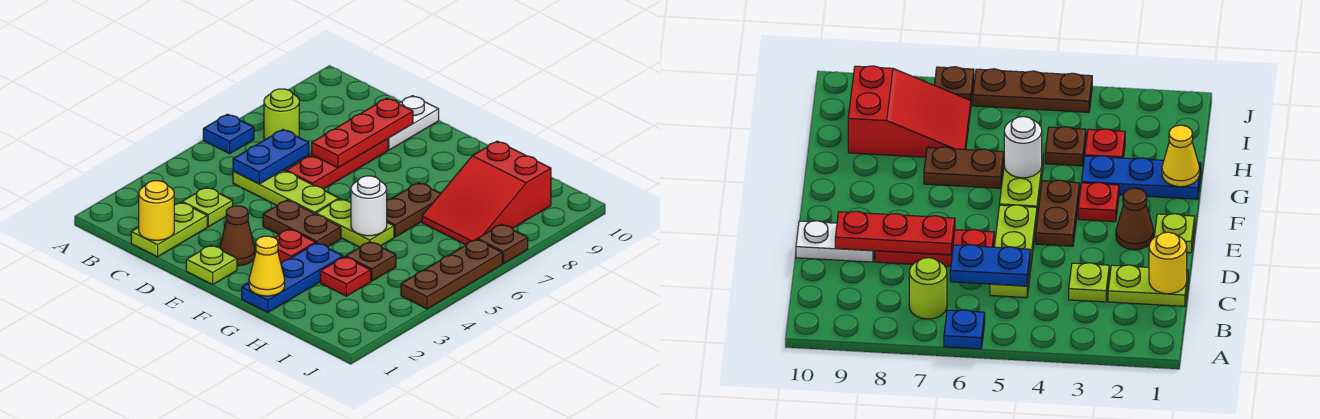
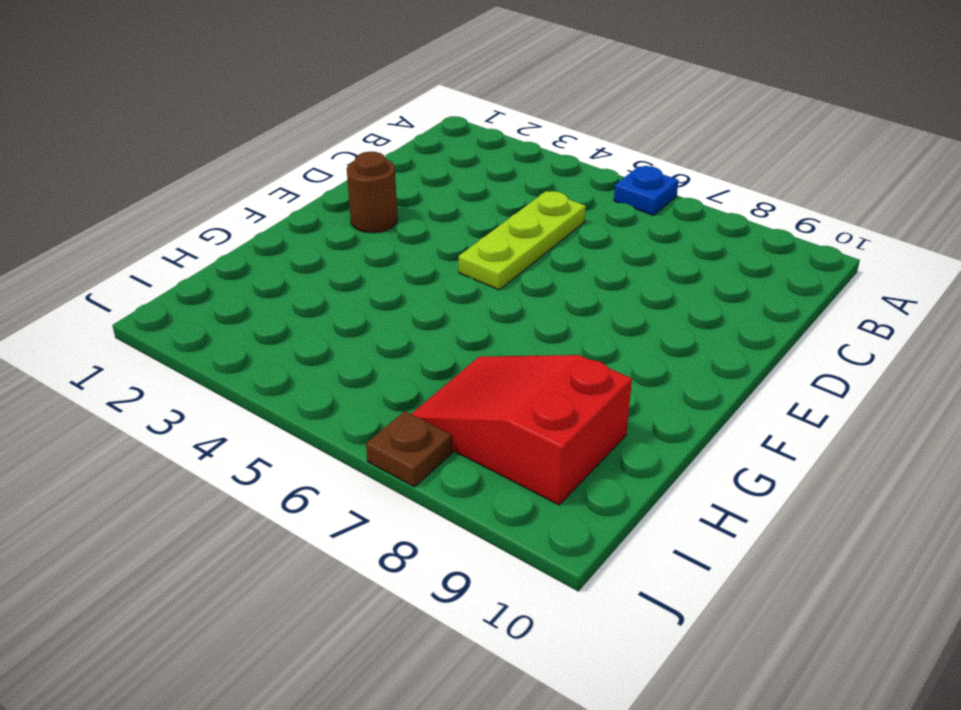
brown round brick E2 level 1 -> brown cone E2 level 1
none -> lime round brick B7 level 1
none -> lime plate C1:C2 level 1
none -> lime plate C3 level 1

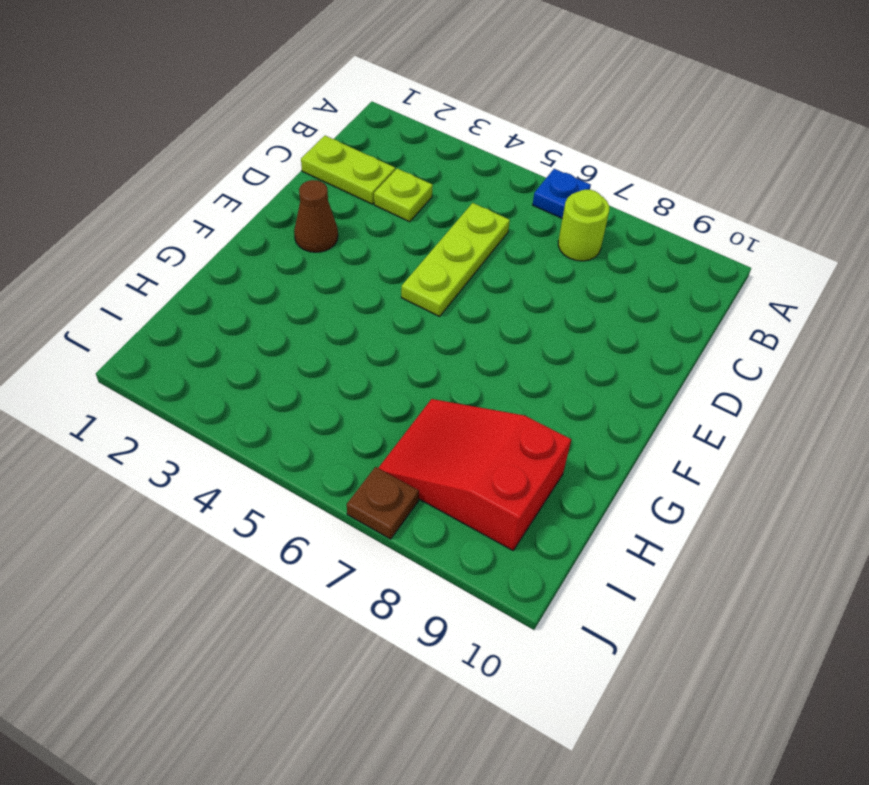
none -> red plate D6:D8 level 1
none -> white plate D9:D10 level 1
none -> lime plate E1 level 1

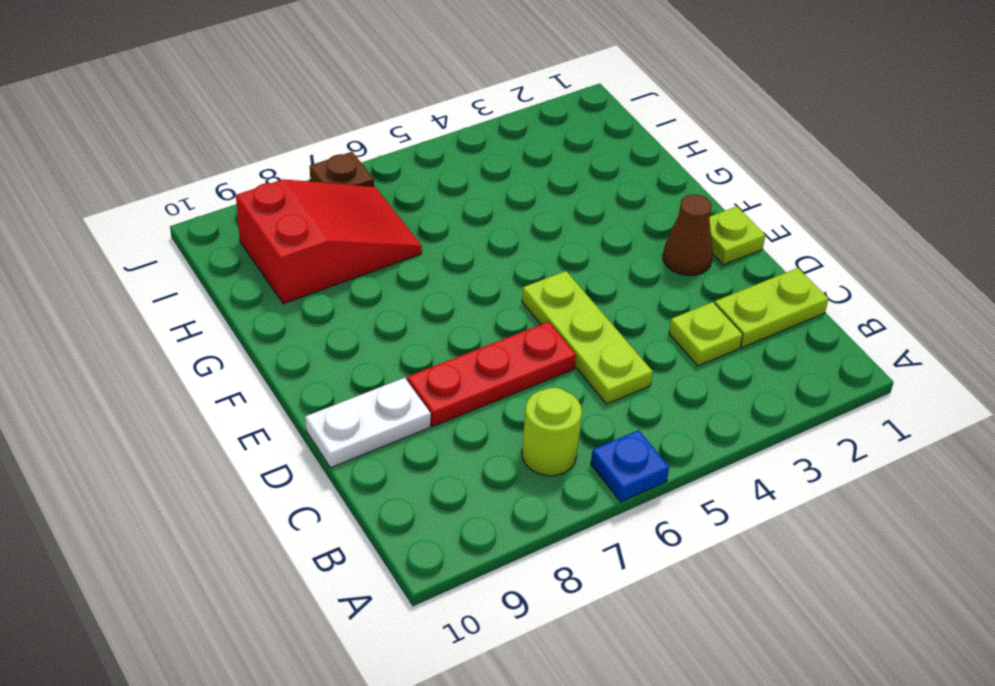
none -> brown plate E4:F4 level 1
none -> red plate F3 level 1
none -> lime plate F5:G5 level 1

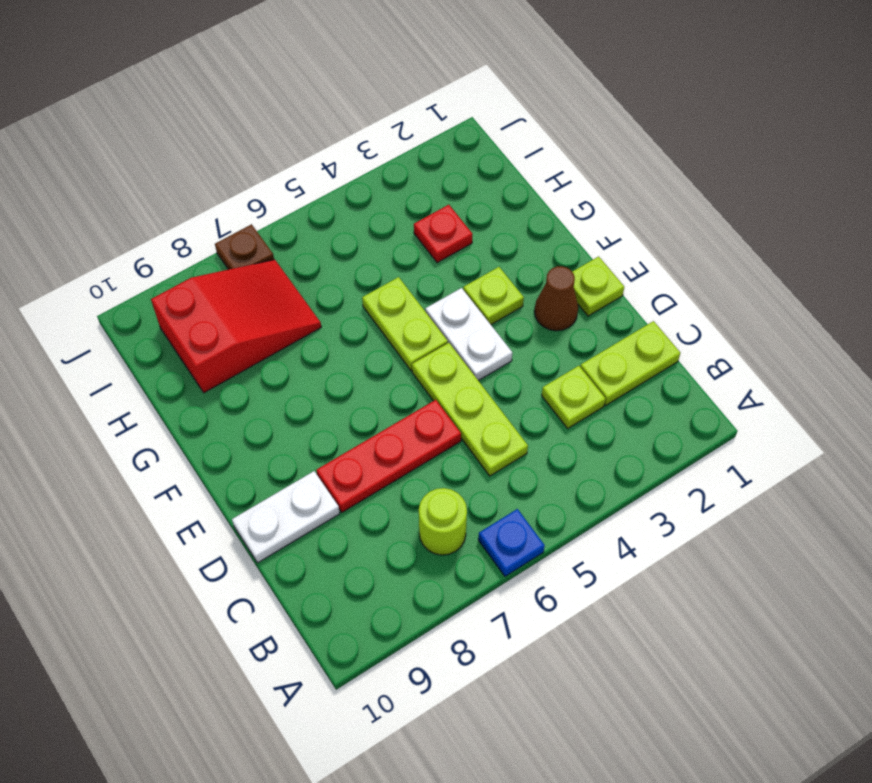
white plate E4:F4 level 1 -> brown plate E4:F4 level 1
lime plate F3 level 1 -> red plate F3 level 1
none -> blue plate G1:G3 level 1
none -> brown plate G6:G7 level 1
none -> brown plate H4 level 1

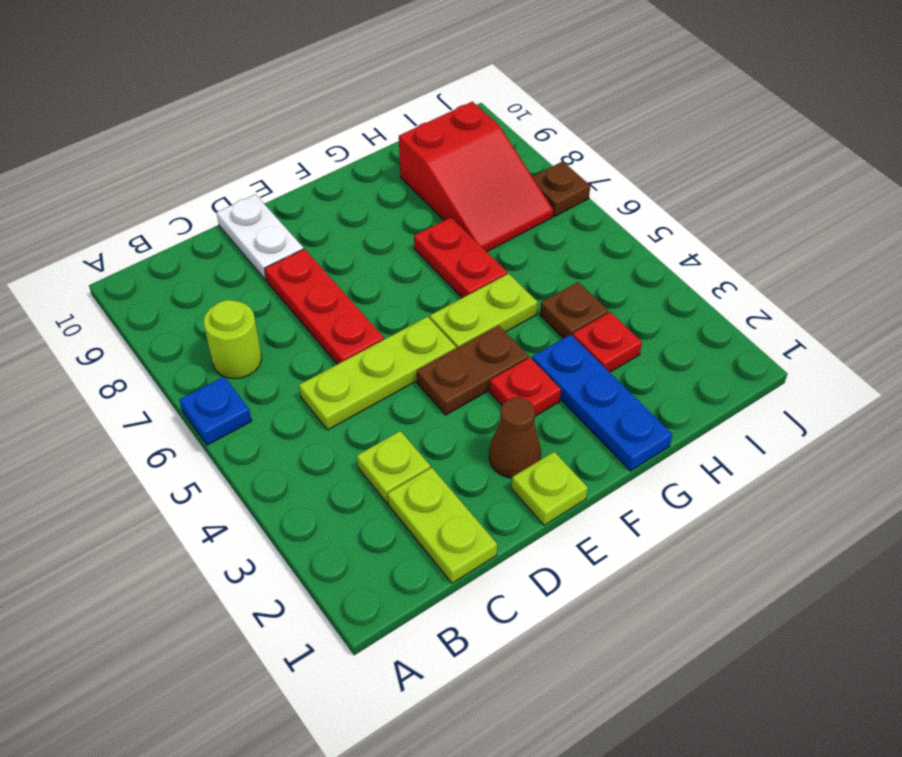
red plate G6:G7 level 1 -> brown plate G6:G7 level 1
none -> brown plate J4:J6 level 1
none -> yellow round brick C1 level 2
none -> blue plate C5:C6 level 2

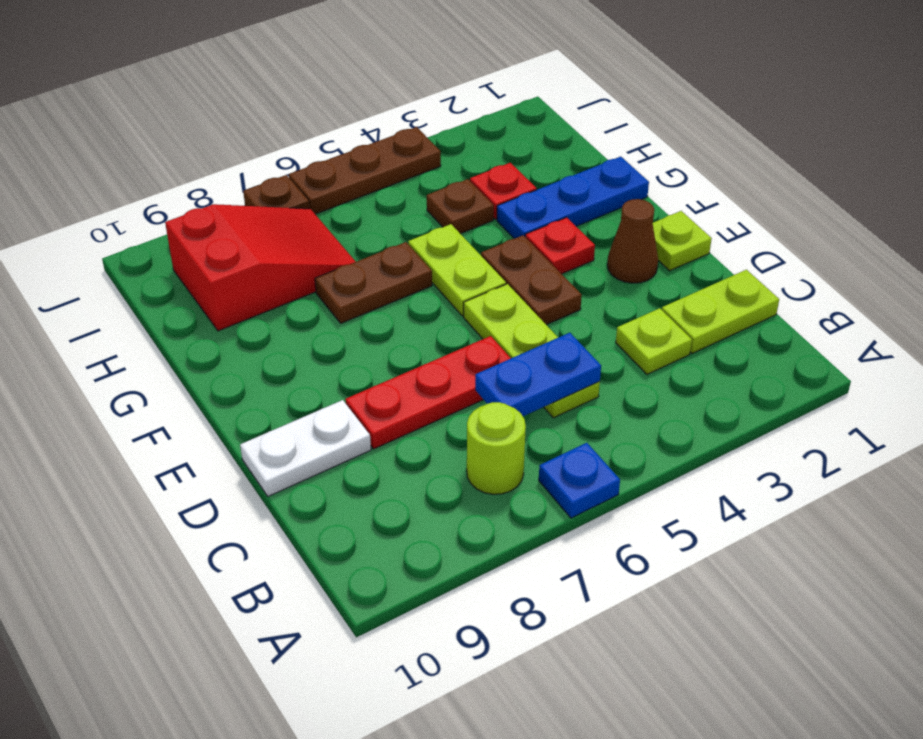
none -> yellow round brick C1 level 2
none -> red plate D7:D9 level 2
none -> yellow cone G1 level 2

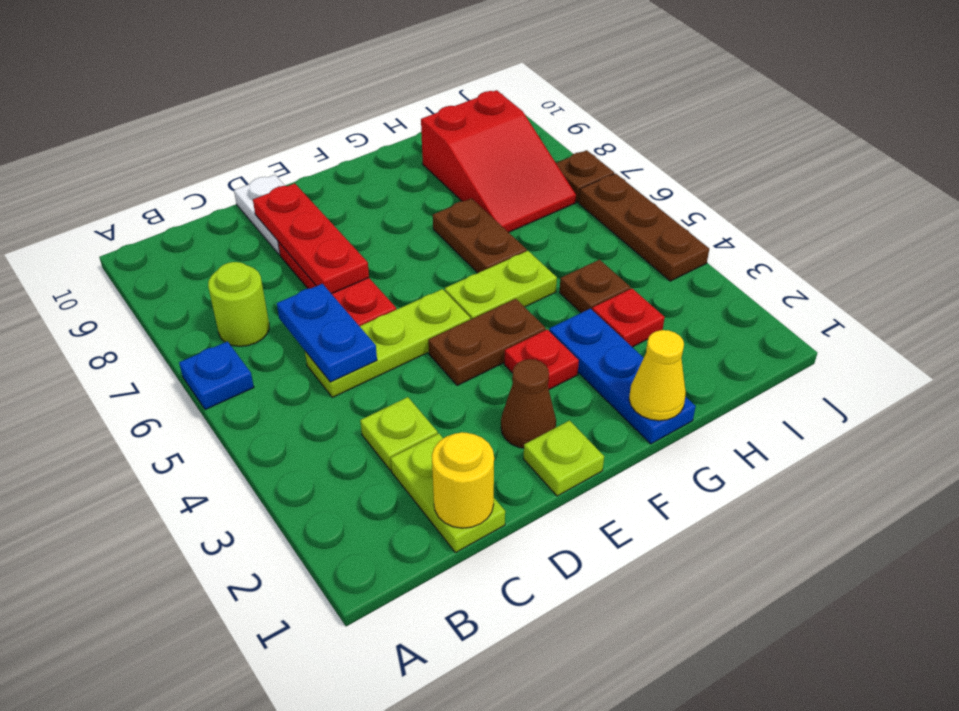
none -> white round brick G5 level 2

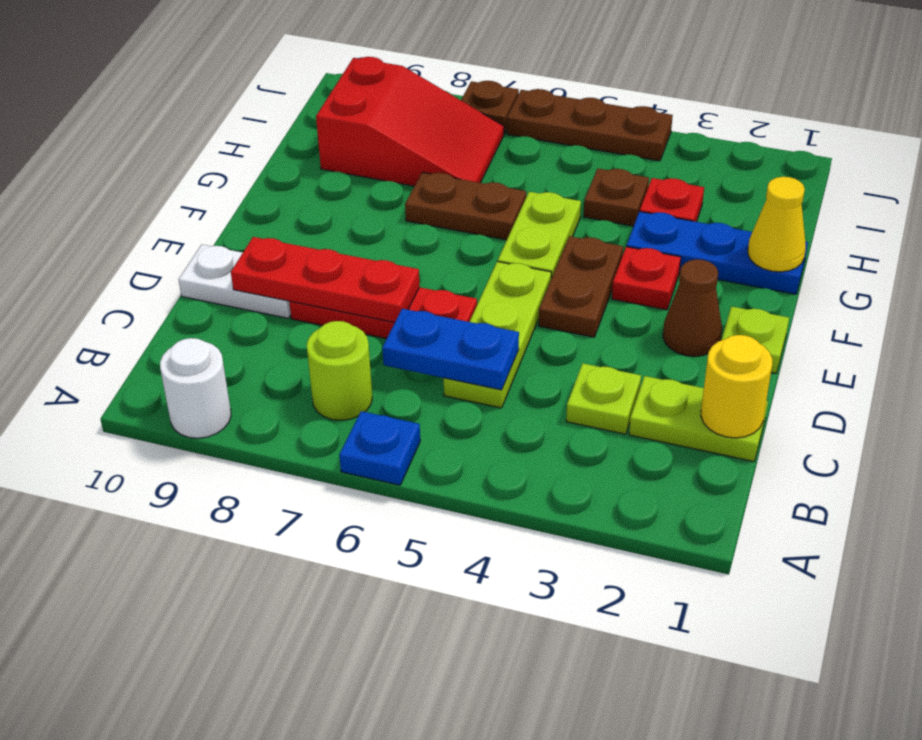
white round brick A9 level 1 -> white round brick G5 level 2

